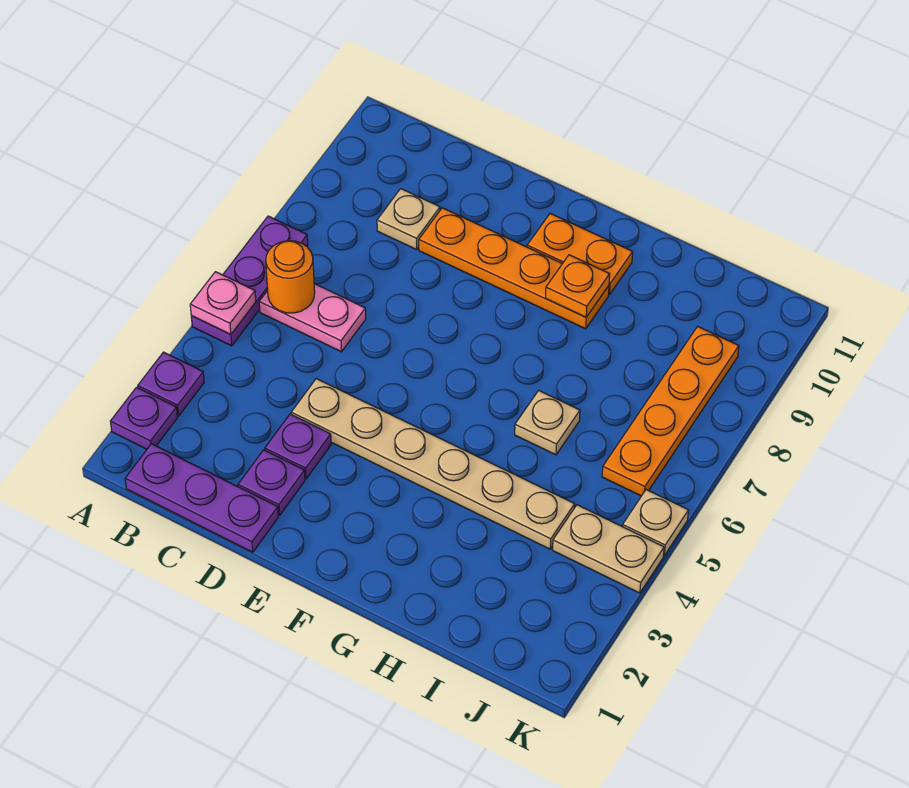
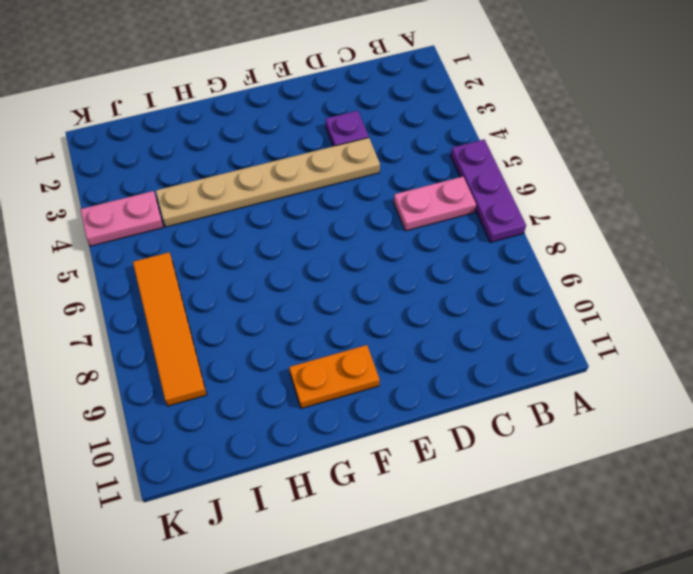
pink plate J4:K4 level 1 -> tan plate J4:K4 level 1
orange tile J6:J9 level 1 -> orange plate J6:J9 level 1
none -> purple plate A2 level 1
none -> purple plate A3 level 1
none -> purple plate B1:D1 level 1

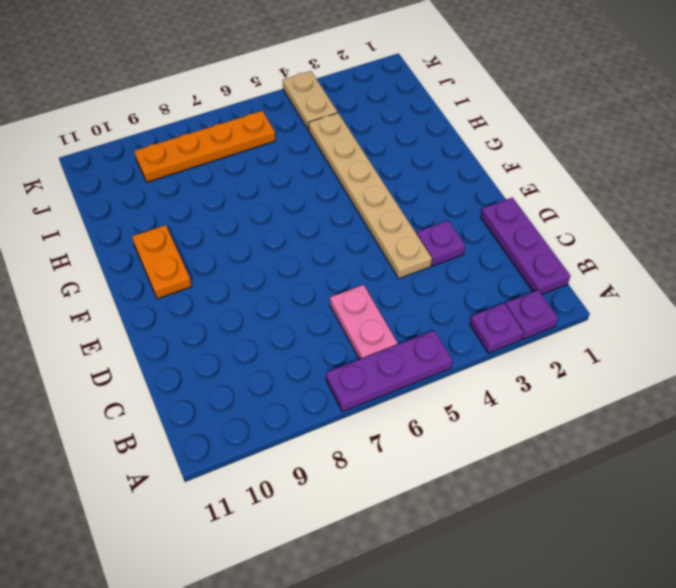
none -> tan plate C9 level 1
none -> purple plate D2 level 1
none -> orange plate D9:G9 level 1

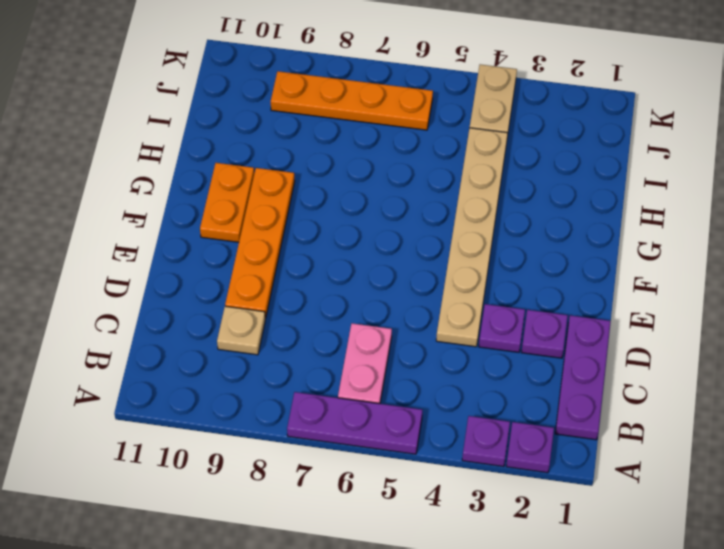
none -> tan plate H6 level 1
none -> tan plate K5 level 1
none -> pink plate A5 level 2

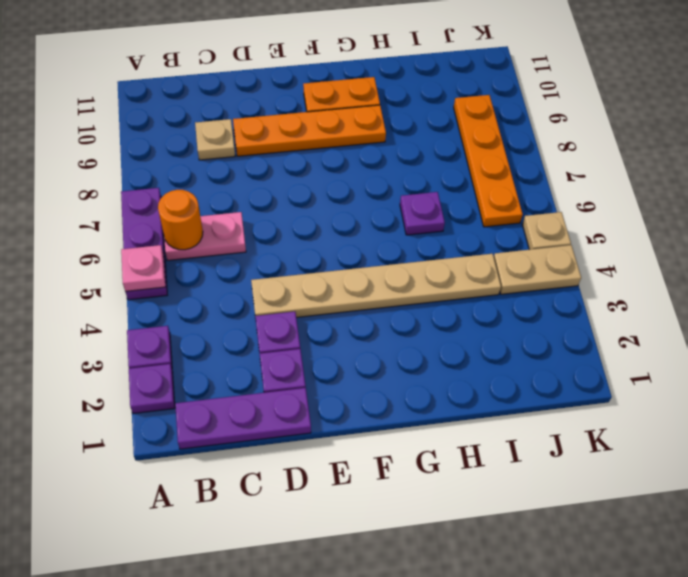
purple plate H6 level 1 -> tan plate H6 level 1
none -> orange plate G9 level 2

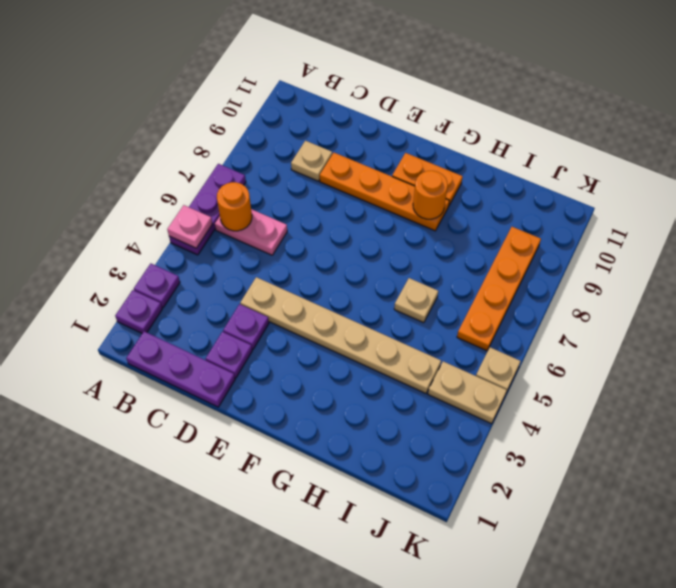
orange round brick G9 level 2 -> orange plate G9 level 2

